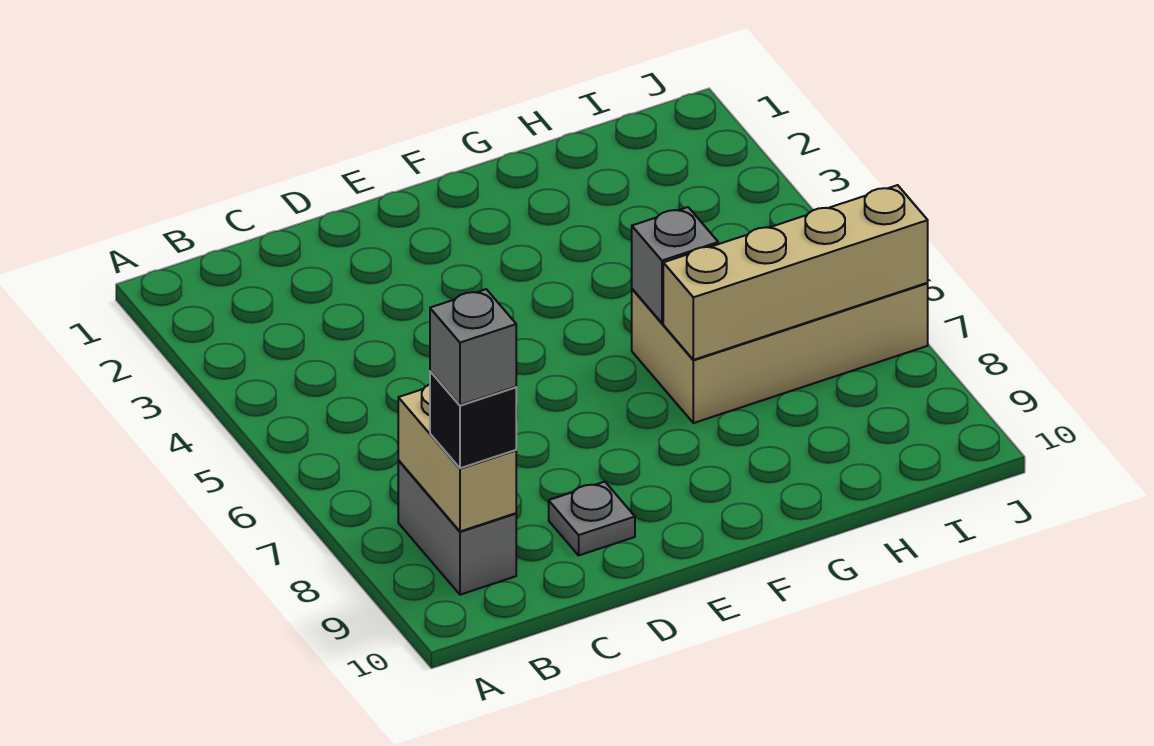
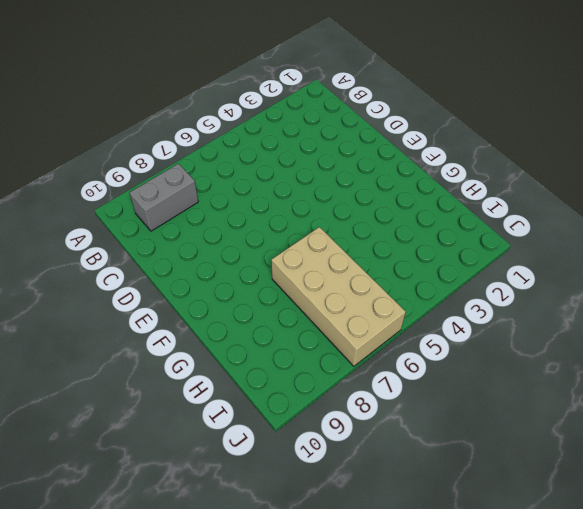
none -> grey plate D9 level 1
none -> tan brick B8:B9 level 2

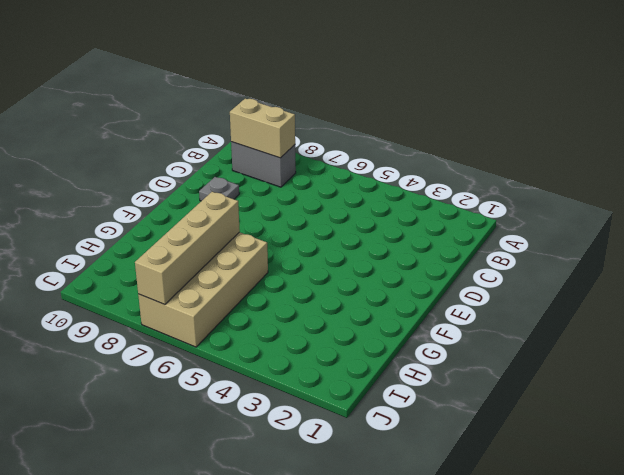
none -> grey brick G6 level 2
none -> black brick B9 level 3

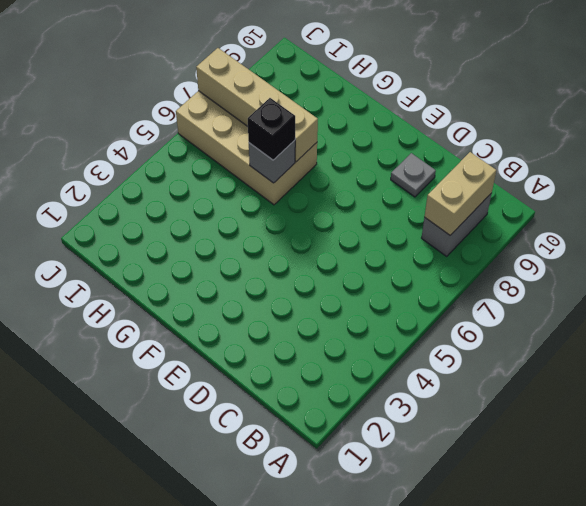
black brick G6 level 3 -> black brick B9 level 3
none -> grey brick B9 level 4

